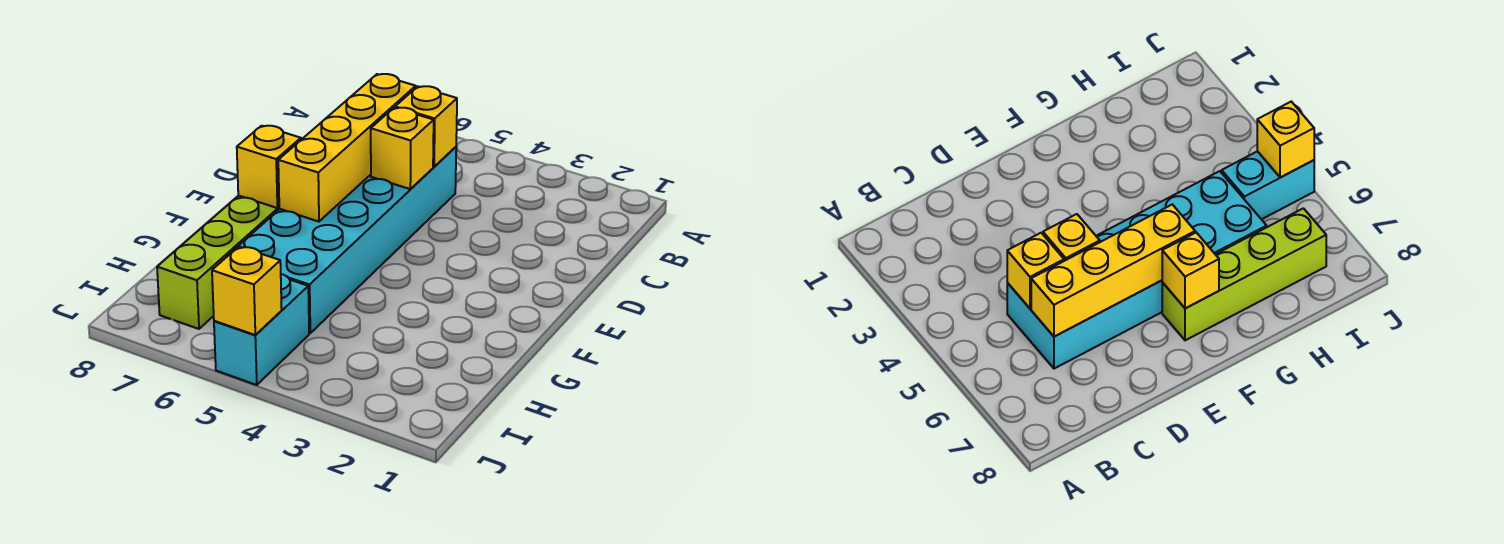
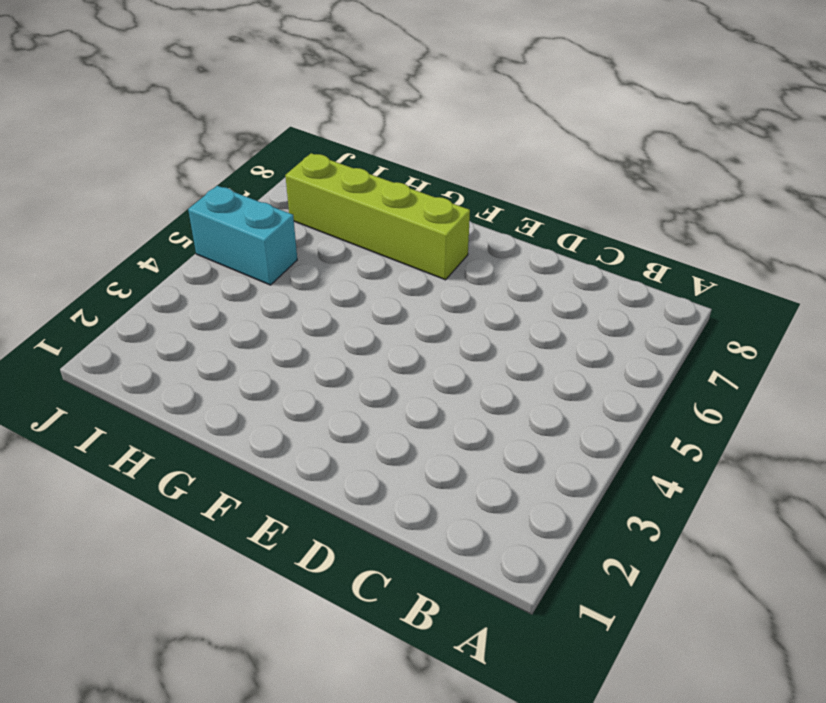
none -> cyan brick C5:H6 level 1
none -> yellow brick C5 level 2

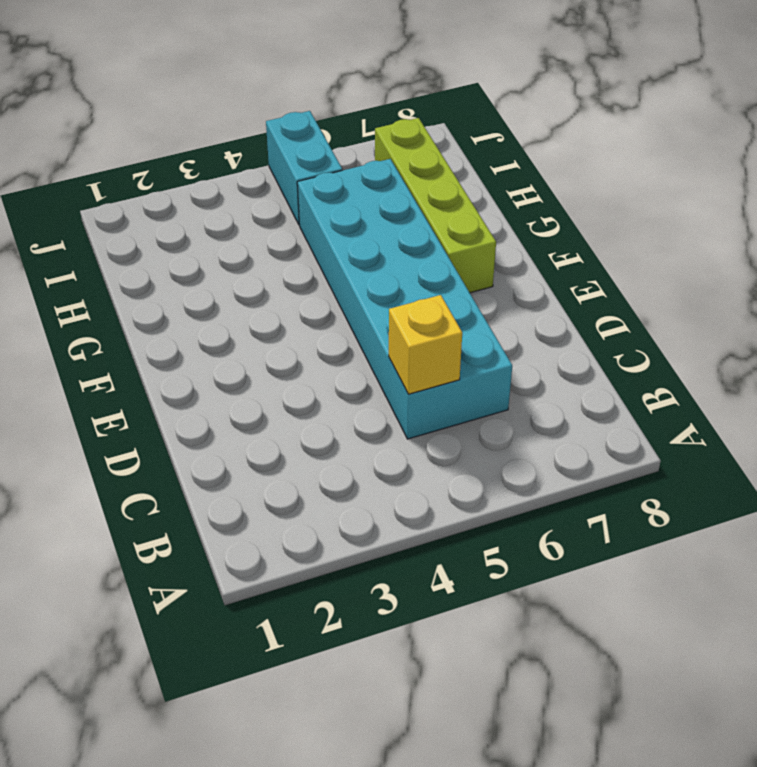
none -> yellow brick C6:F6 level 2
none -> yellow brick D5 level 2

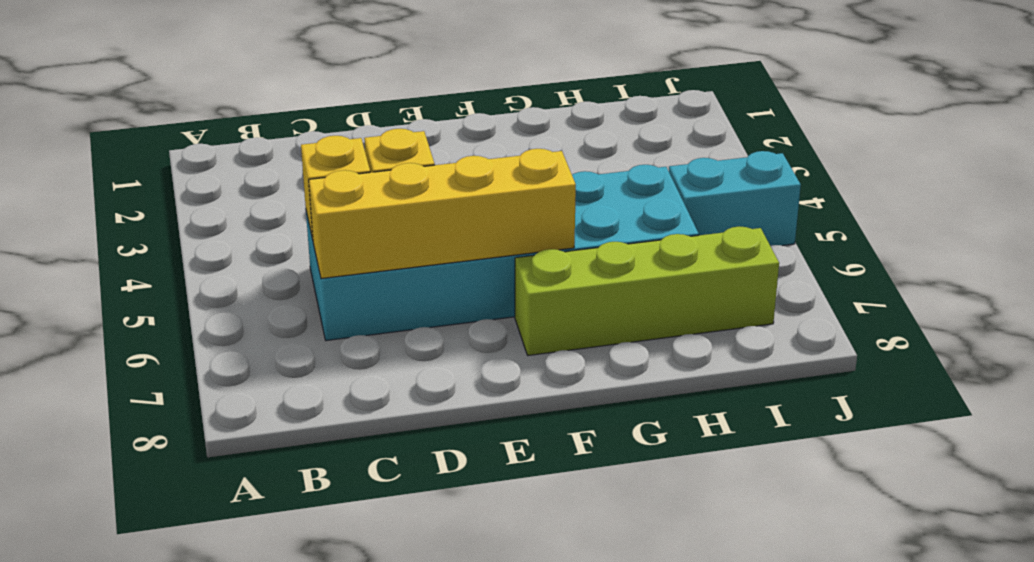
none -> yellow brick F7 level 2
none -> yellow brick J5 level 2

